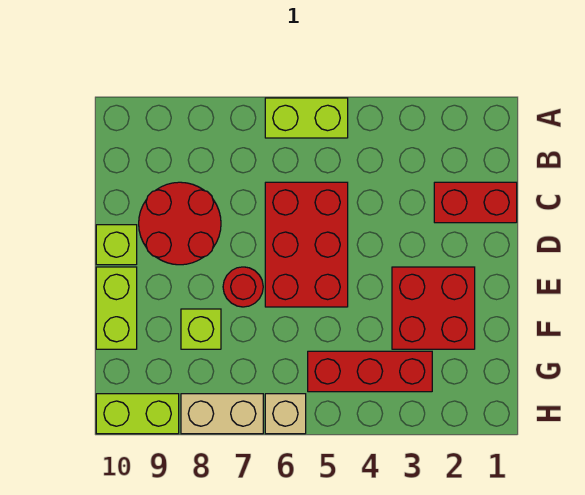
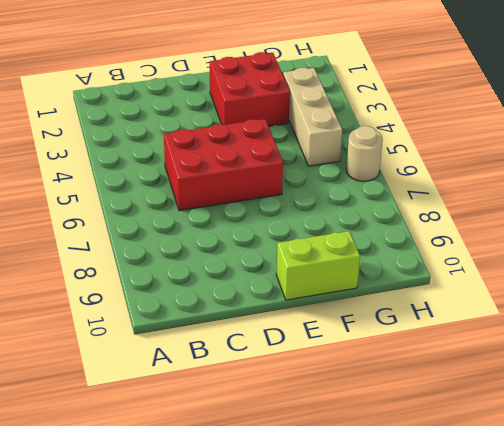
tan brick G3:G5 level 1 -> red brick G3:G5 level 1
tan round brick H6 level 1 -> tan brick H6 level 1
none -> lime brick A5:A6 level 1
none -> red brick C1:C2 level 1
none -> red round brick C8:D9 level 1

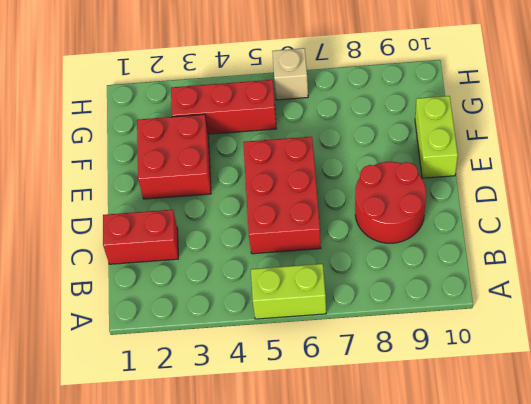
none -> lime brick D10 level 1
none -> red round brick E7 level 1
none -> lime brick F8 level 1

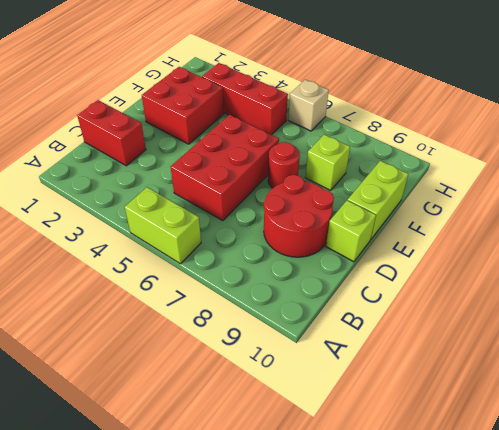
none -> tan brick H7:H8 level 1
none -> lime brick H9:H10 level 1

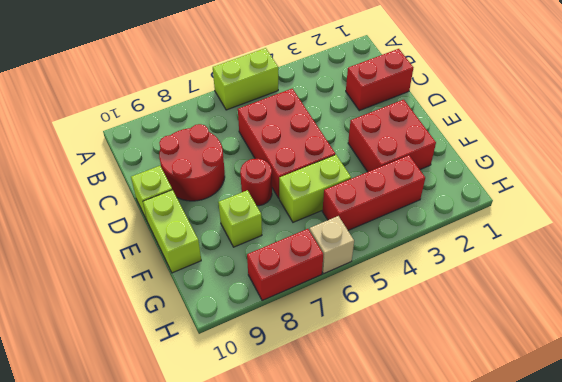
lime brick F5:F6 level 1 -> lime brick H9:H10 level 1
red brick H7:H8 level 1 -> tan brick H7:H8 level 1

